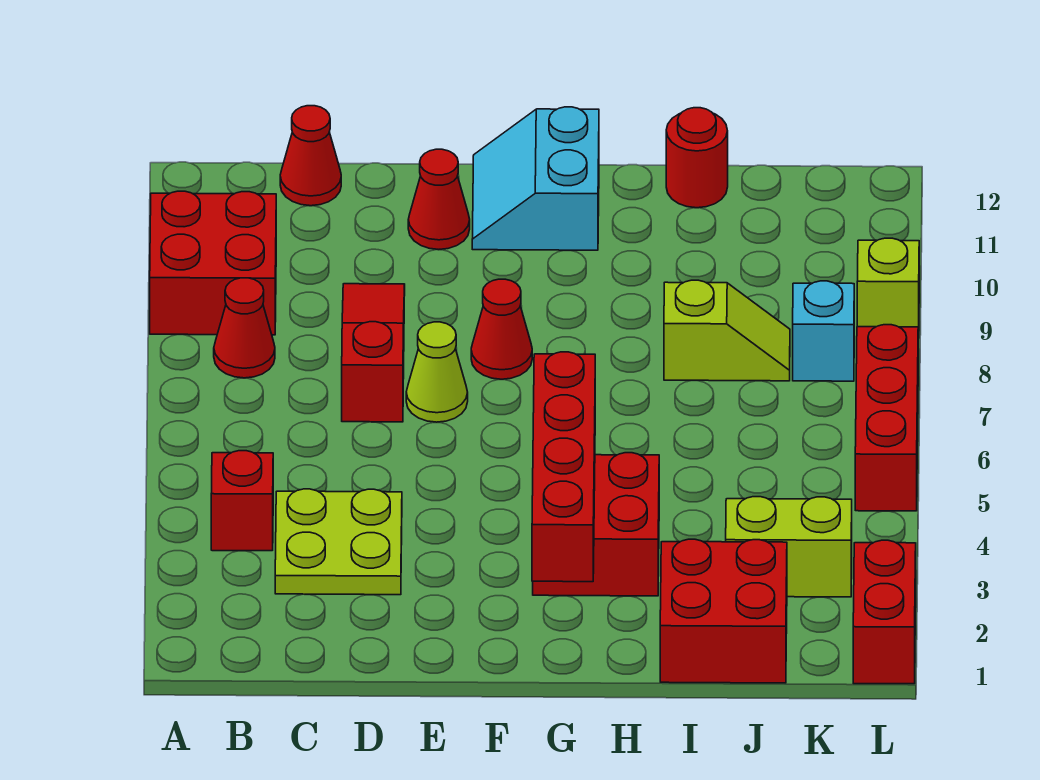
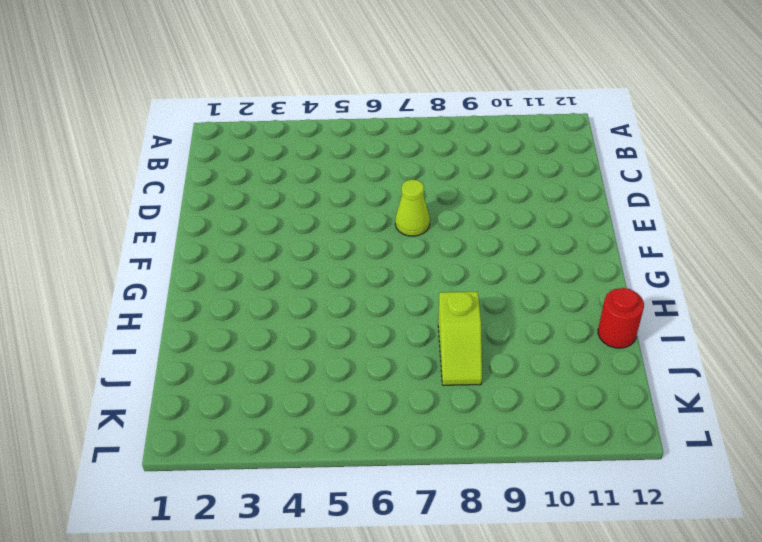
none -> red brick A9:B10 level 1
none -> red brick B4 level 1
none -> red cone B8 level 1

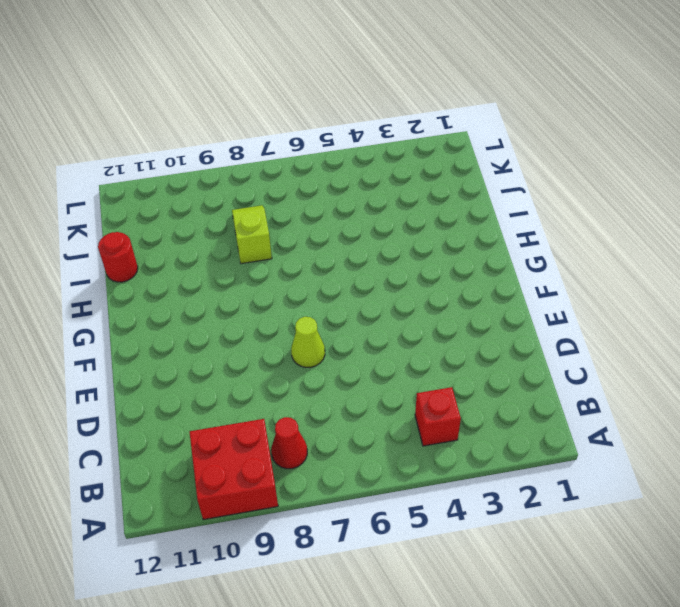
none -> lime plate C3:D4 level 1
none -> red cone C12 level 1
none -> red slope D7:D9 level 1 top 7

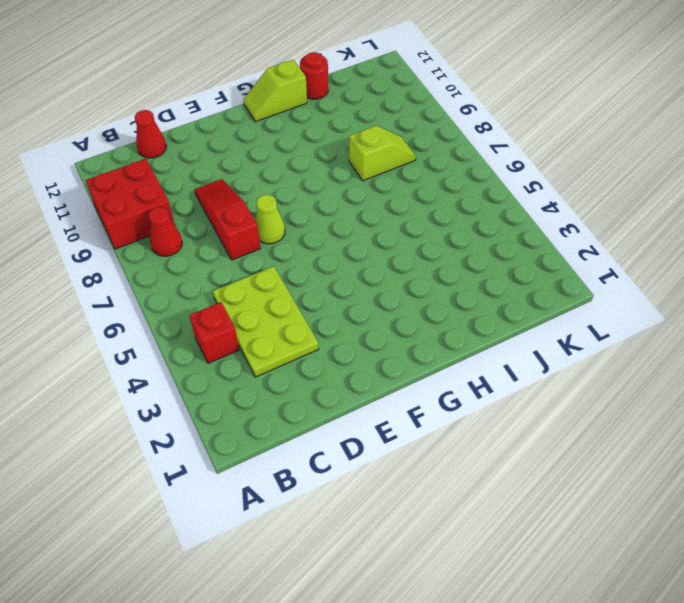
lime plate C3:D5 level 1 -> lime plate C3:D4 level 1
lime slope G12:H12 level 1 top H -> cyan slope F11:G12 level 1 top G
none -> red cone E11 level 1
none -> red cone F8 level 1
none -> red brick G3:H4 level 1

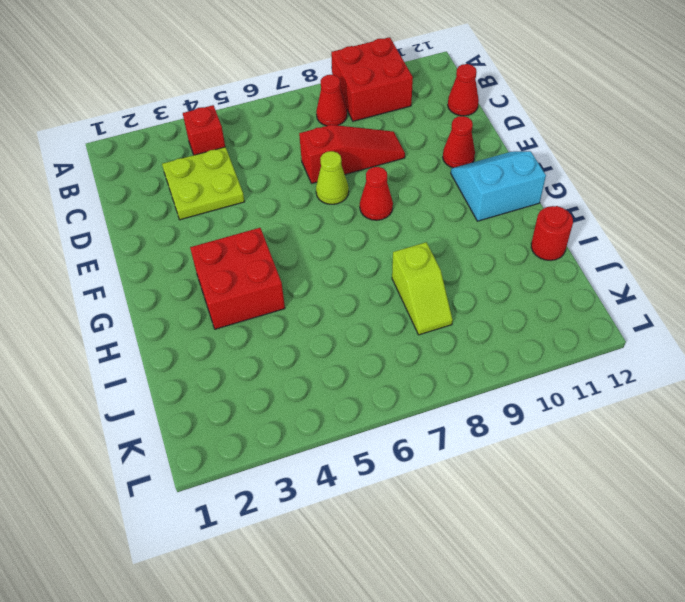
none -> red brick I1:J2 level 1
none -> lime brick J3:K3 level 1
none -> cyan brick K8 level 1

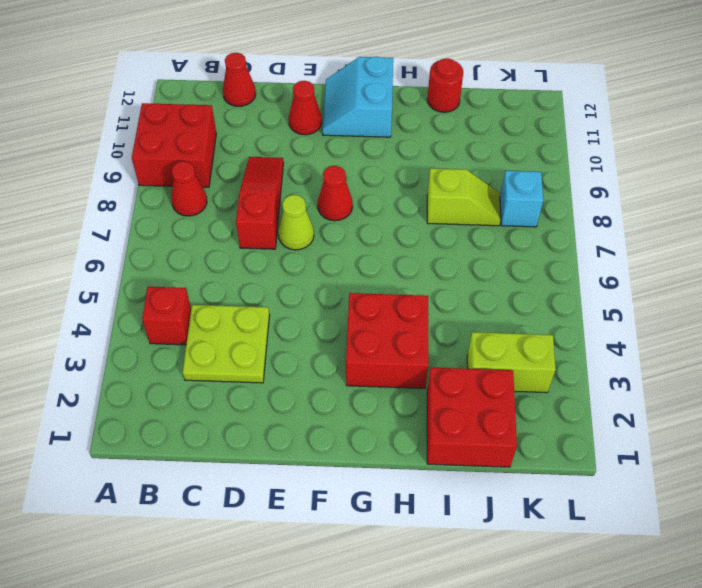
none -> red brick L1:L2 level 1
none -> red brick L5:L7 level 1
none -> lime brick L9 level 1

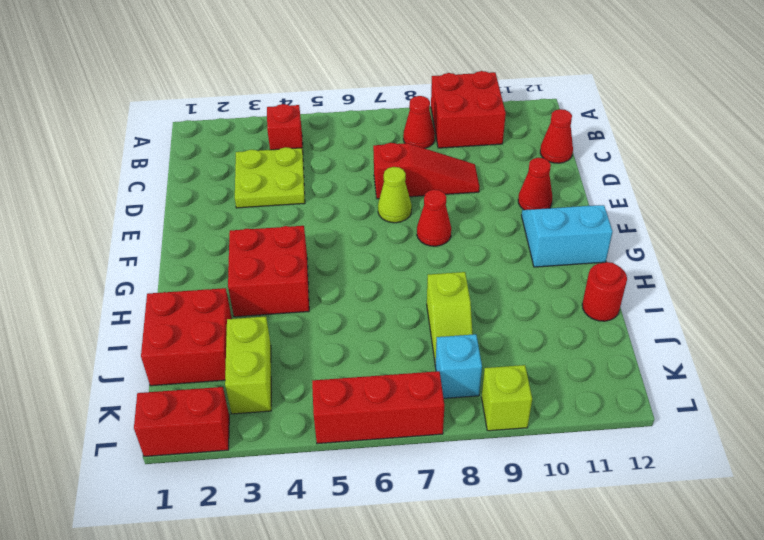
none -> red brick G2:G5 level 2

